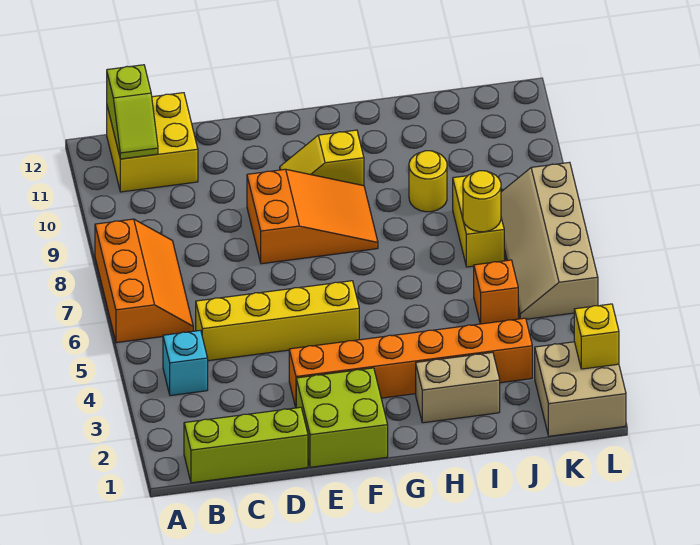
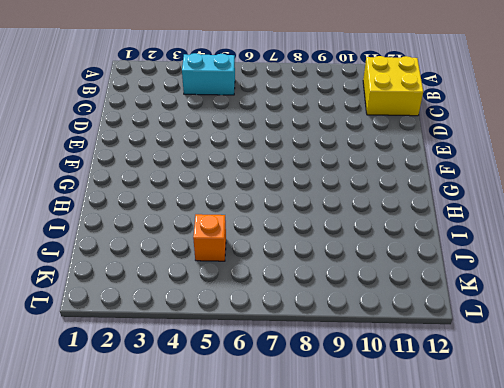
cyan brick B4:B5 level 1 -> cyan brick B4 level 1
none -> orange slope A6:B8 level 1 top A
none -> lime brick B1:D1 level 1
none -> yellow brick C5:F5 level 1

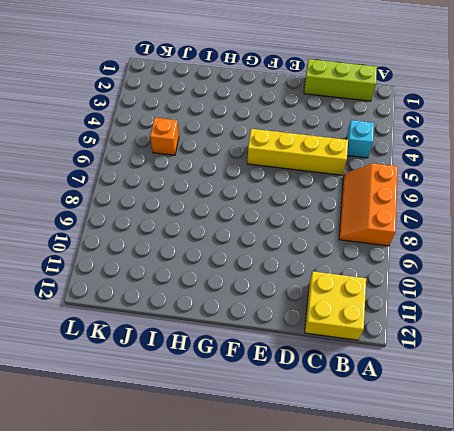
none -> lime brick E1:F2 level 1
none -> orange brick E3:J3 level 1
none -> orange slope E8:G9 level 1 top E

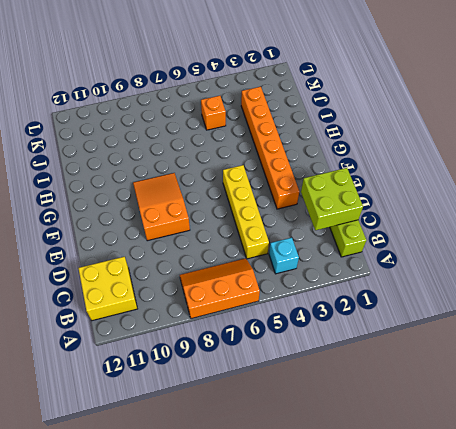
lime brick C1:D2 level 2 -> lime brick E1:F2 level 1
none -> yellow slope F10:G10 level 1 top G
none -> tan brick H2:I2 level 1
none -> yellow round brick I9 level 1

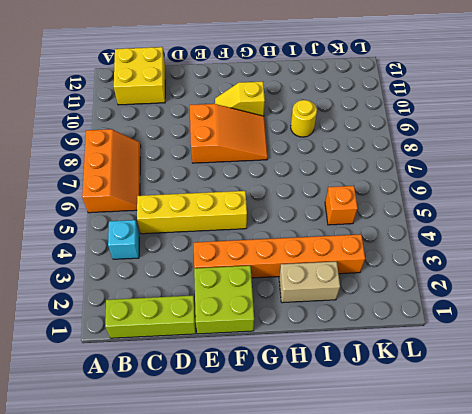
none -> yellow brick J7:J8 level 1
none -> tan brick K1:L2 level 1
none -> tan slope K5:L8 level 1 top L

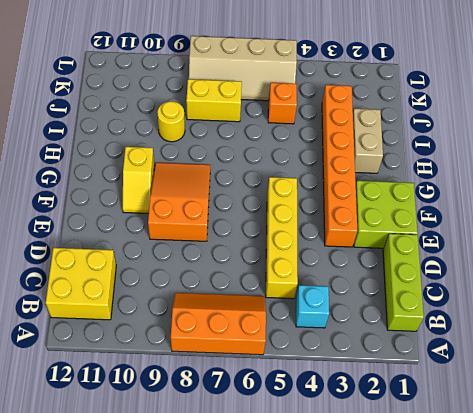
none -> tan brick K1:L2 level 1
none -> lime slope B11:B12 level 2 top 12
none -> yellow round brick J7 level 2

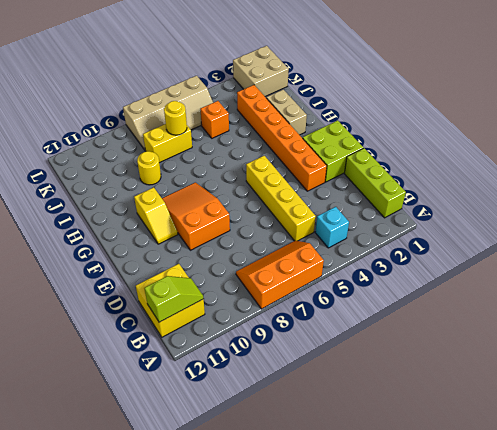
none -> yellow brick L2 level 2

